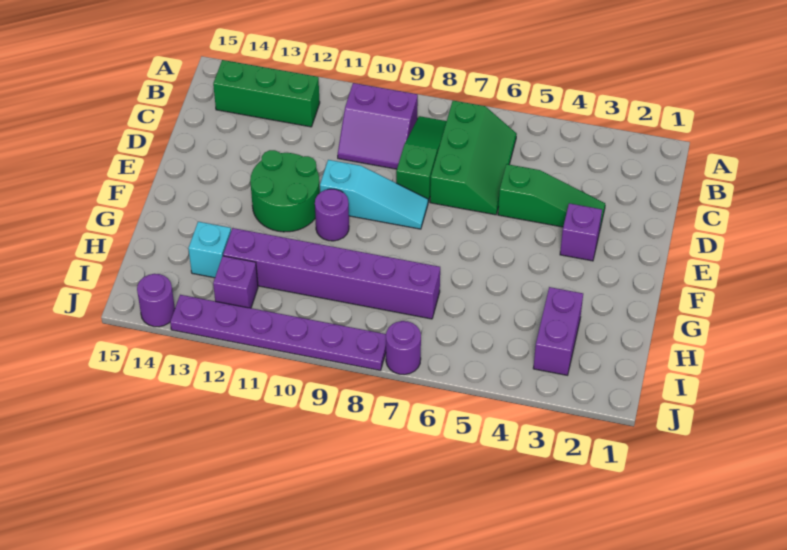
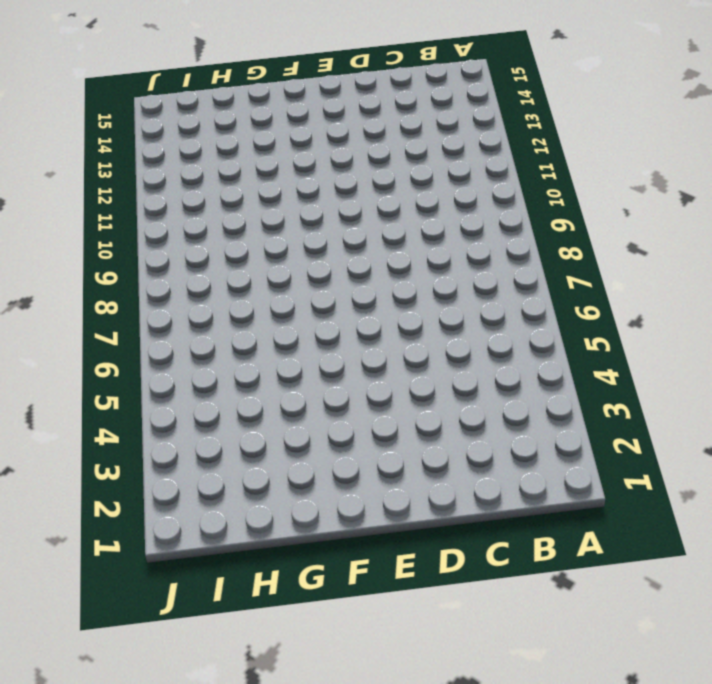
none -> green slope B6:D7 level 1 top 7
none -> green slope B8:D8 level 1 top D
none -> purple slope B9:C10 level 1 top B

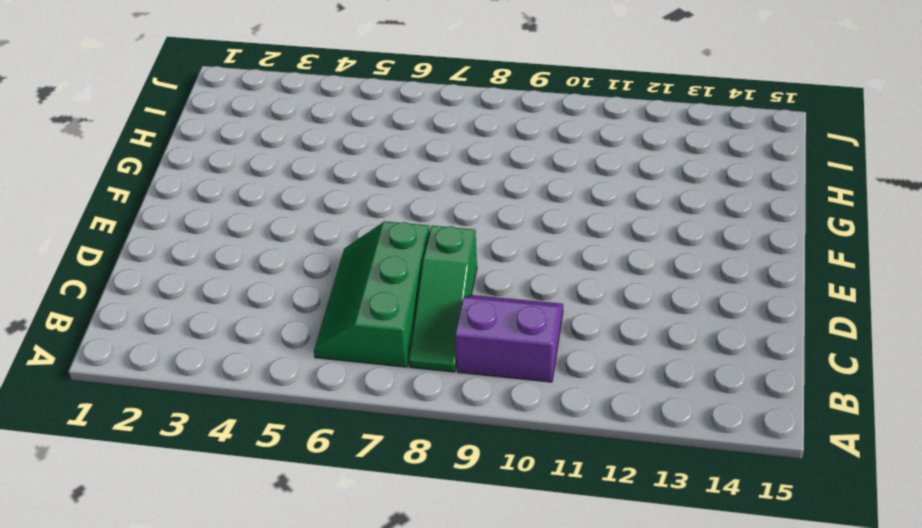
none -> green brick B12:B14 level 1
none -> green slope D3:D5 level 1 top 5
none -> purple brick E3 level 1

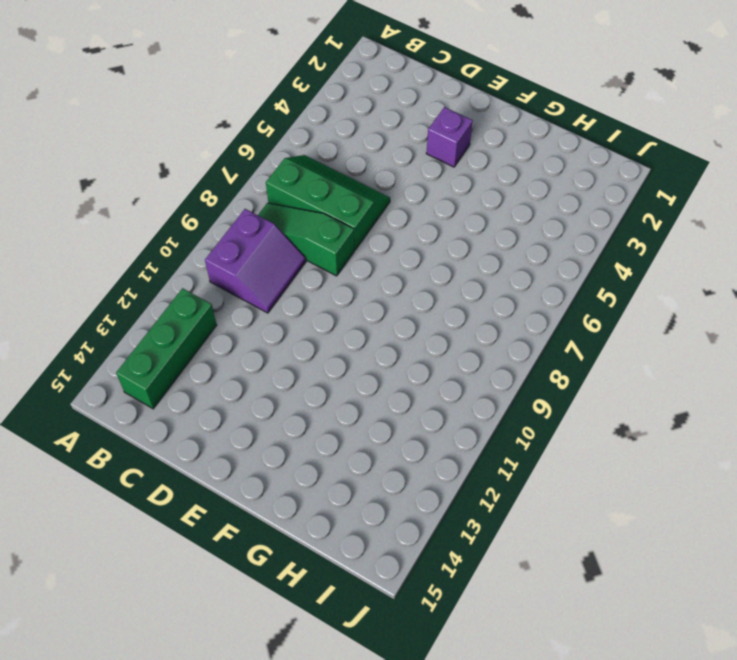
none -> green slope D3:D5 level 1 top 5
none -> cyan slope E8:E10 level 1 top 10
none -> green round brick E11:F12 level 1

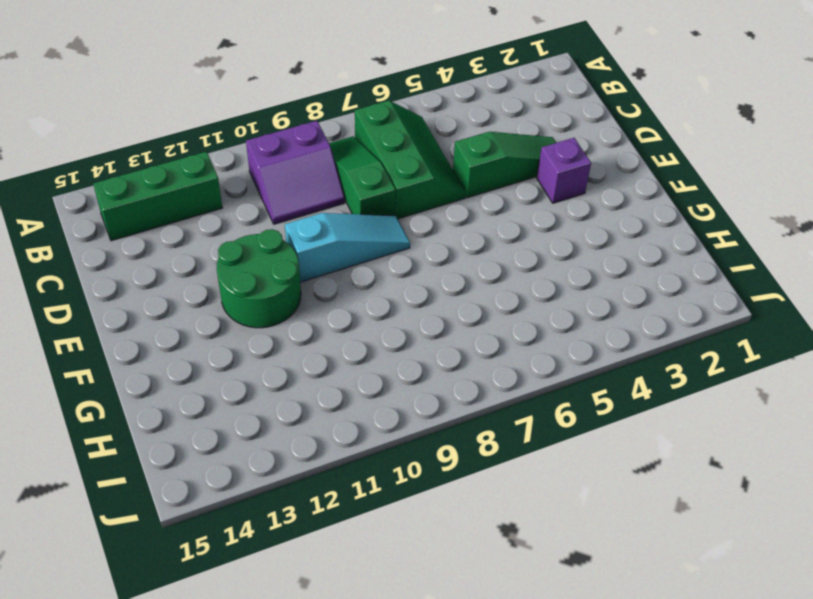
none -> purple round brick F10 level 1
none -> purple brick H3:I3 level 1
none -> purple brick H7:H12 level 1

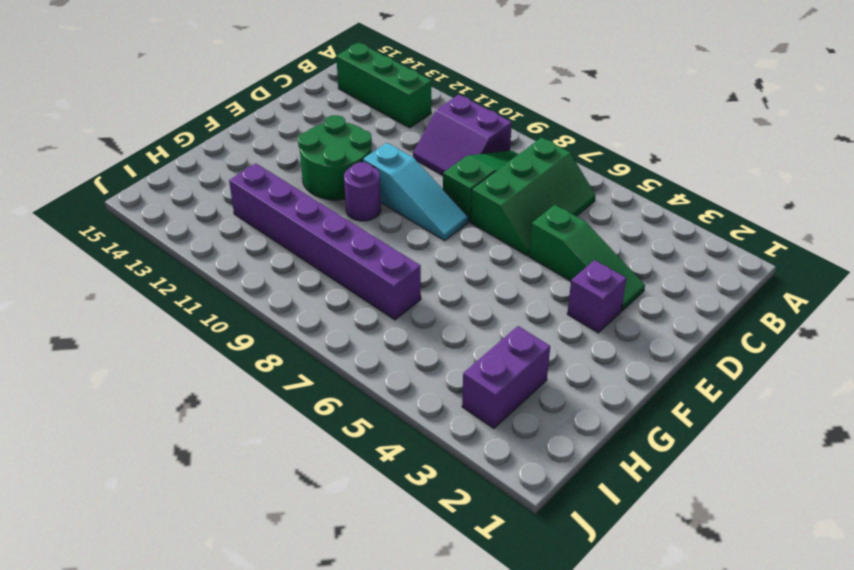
none -> cyan brick H13 level 1
none -> purple brick I12 level 1
none -> purple round brick J7 level 1

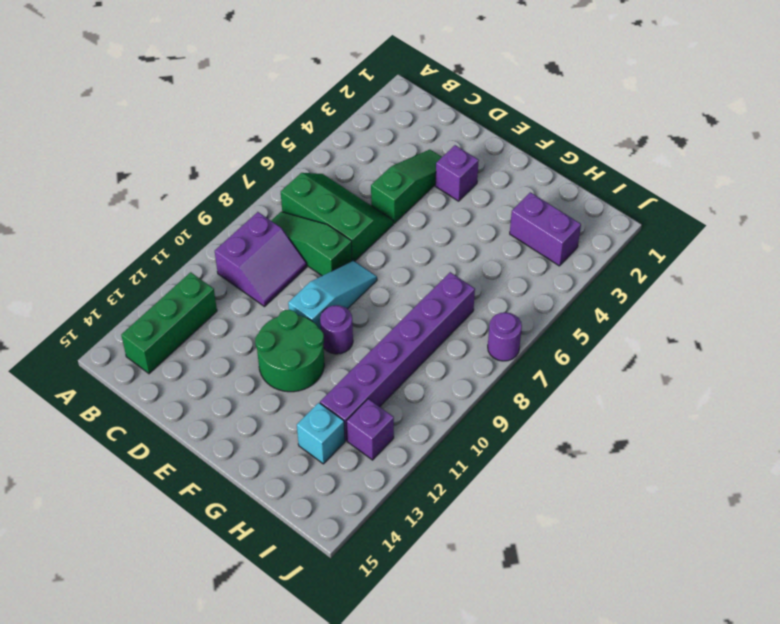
none -> purple plate J8:J13 level 1
none -> purple round brick J14 level 1

